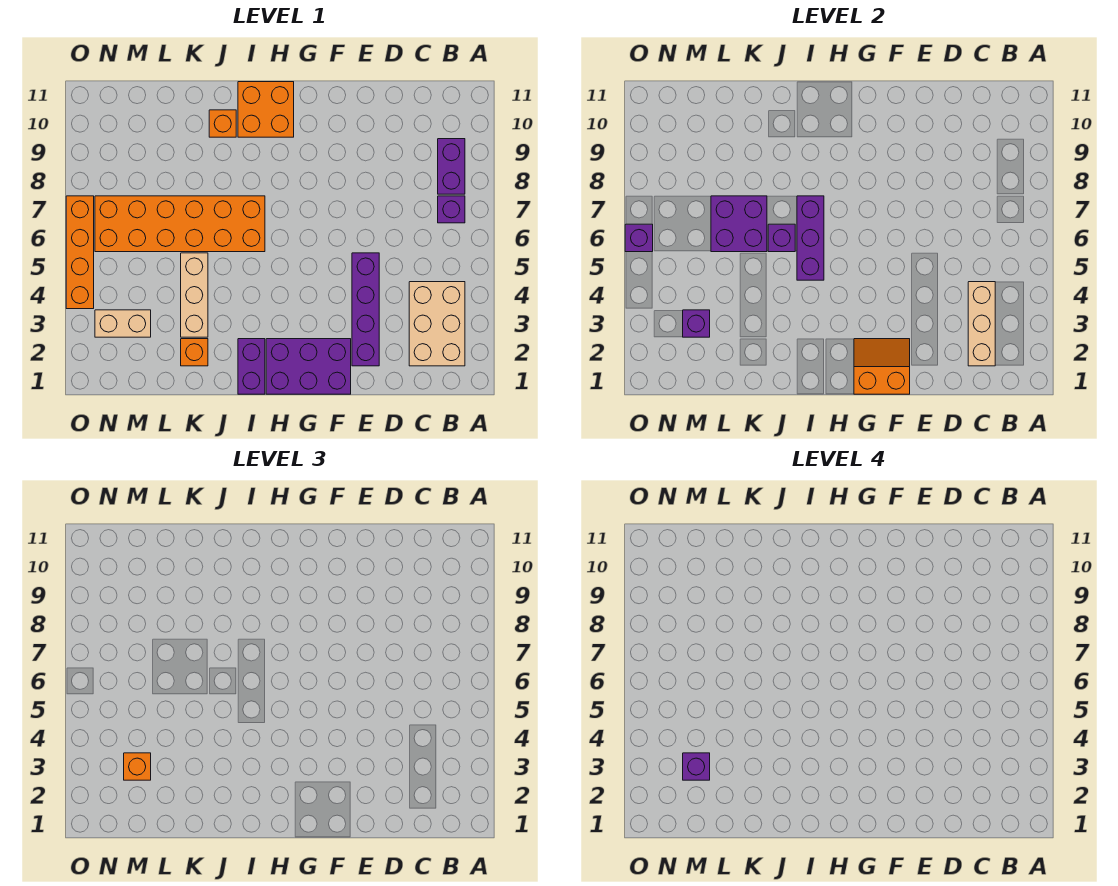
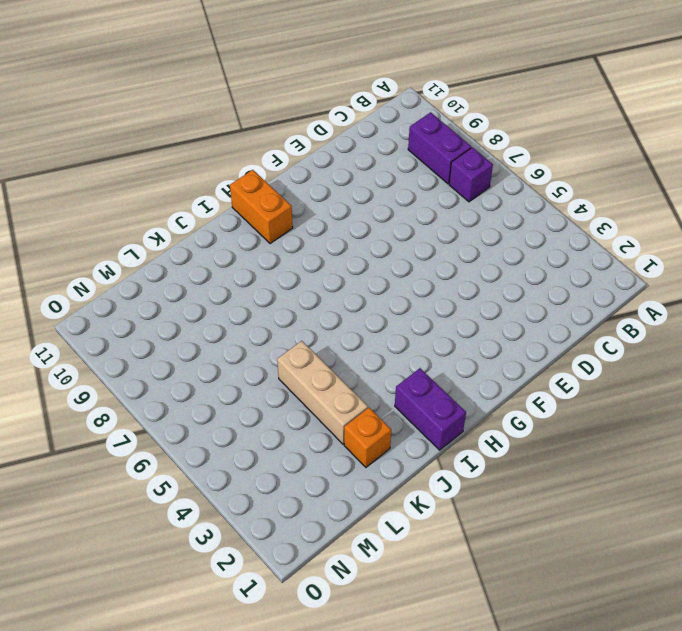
orange brick H10:H11 level 1 -> orange brick H10:I11 level 1
none -> tan brick B2:C4 level 1
none -> purple brick E2:E5 level 1
none -> purple brick F1:H2 level 1

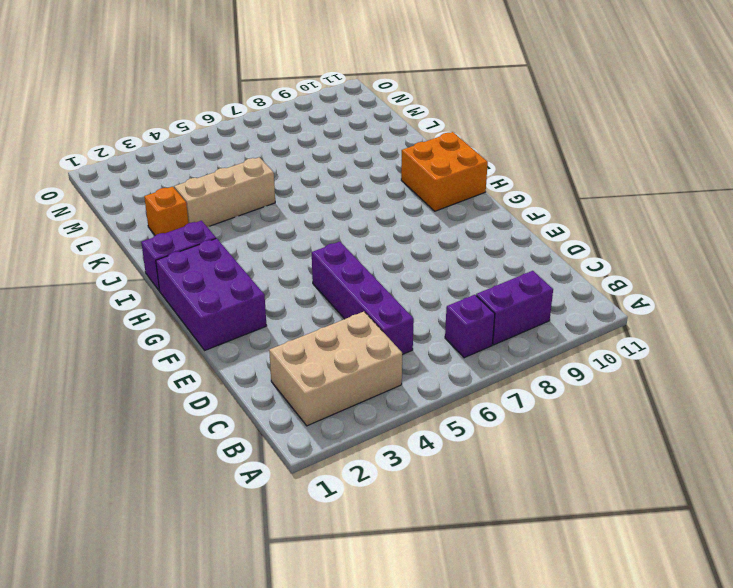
purple brick C5:F5 level 1 -> purple brick E2:E5 level 1
none -> orange brick I6:N7 level 1
none -> orange brick J10 level 1
none -> tan brick M3:N3 level 1

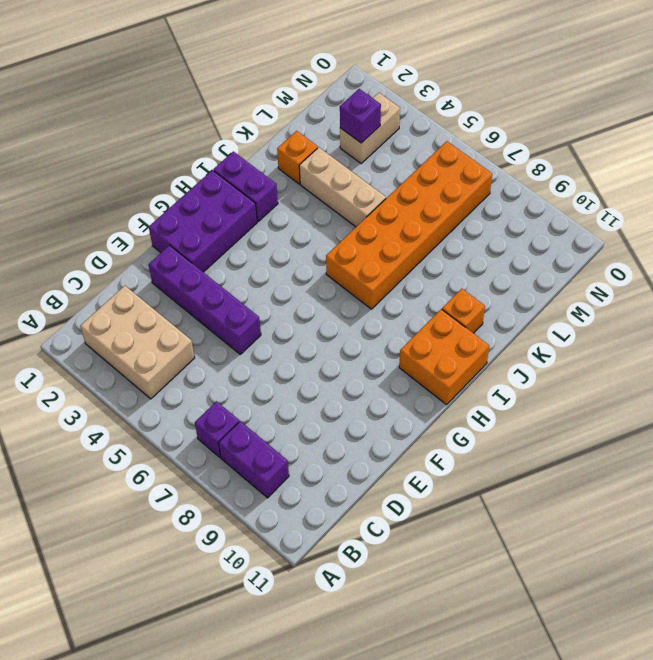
none -> orange brick O4:O7 level 1
none -> tan brick C2:C4 level 2
none -> orange slope F1:G2 level 2 top 1

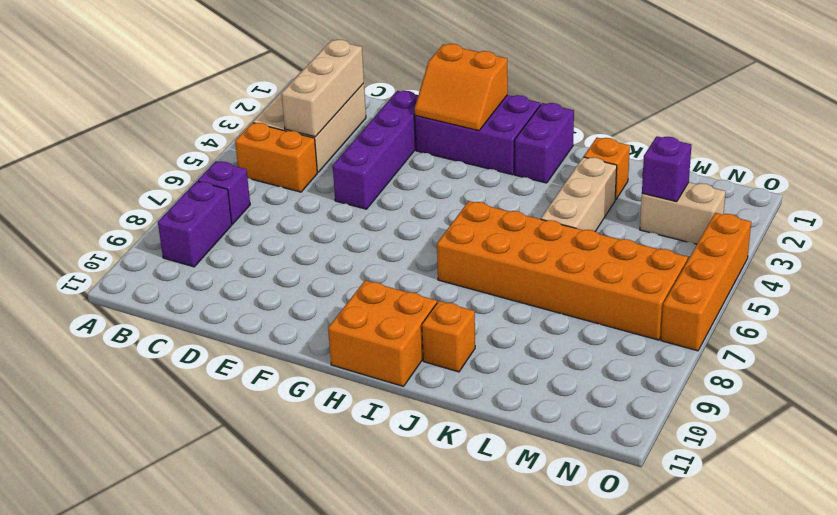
orange brick B5:C5 level 1 -> none
none -> purple brick I5:I7 level 2
none -> purple brick J6 level 2
none -> purple brick K6:L7 level 2

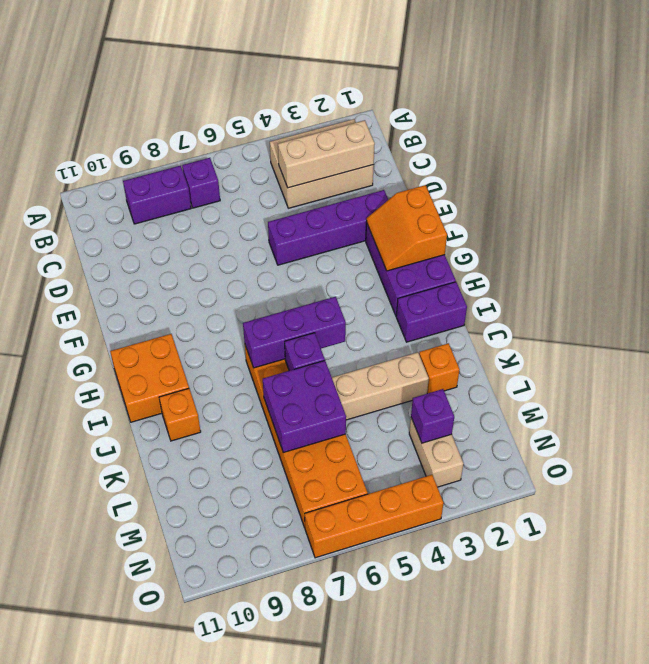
none -> purple brick O6 level 2
none -> orange brick M3 level 3
none -> purple brick M3 level 4

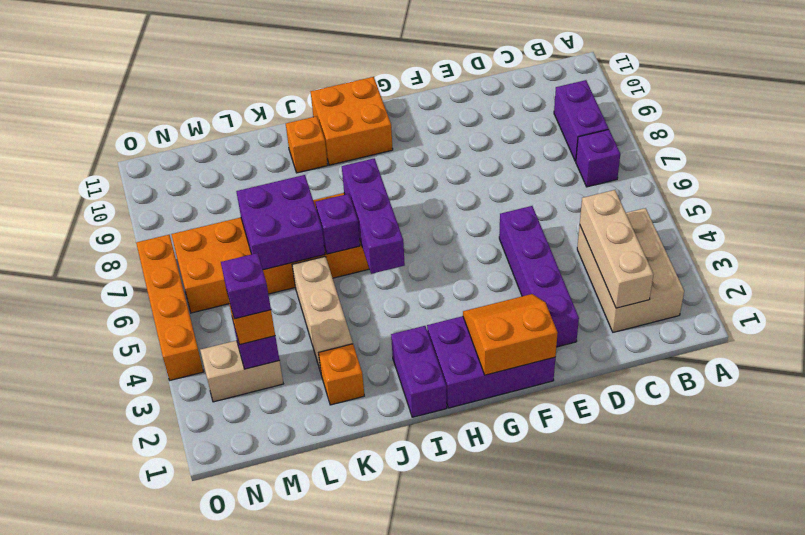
none -> purple brick O6 level 2

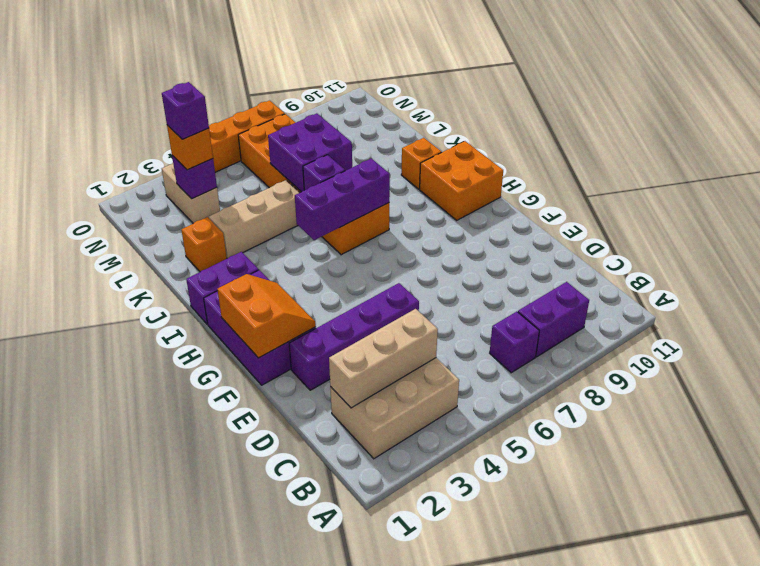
none -> purple brick O6 level 2

